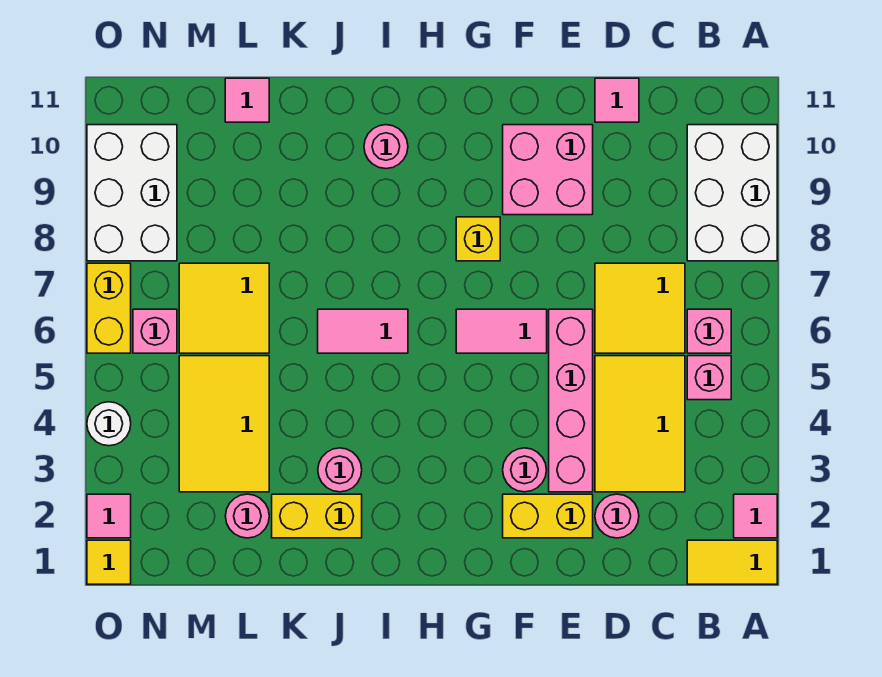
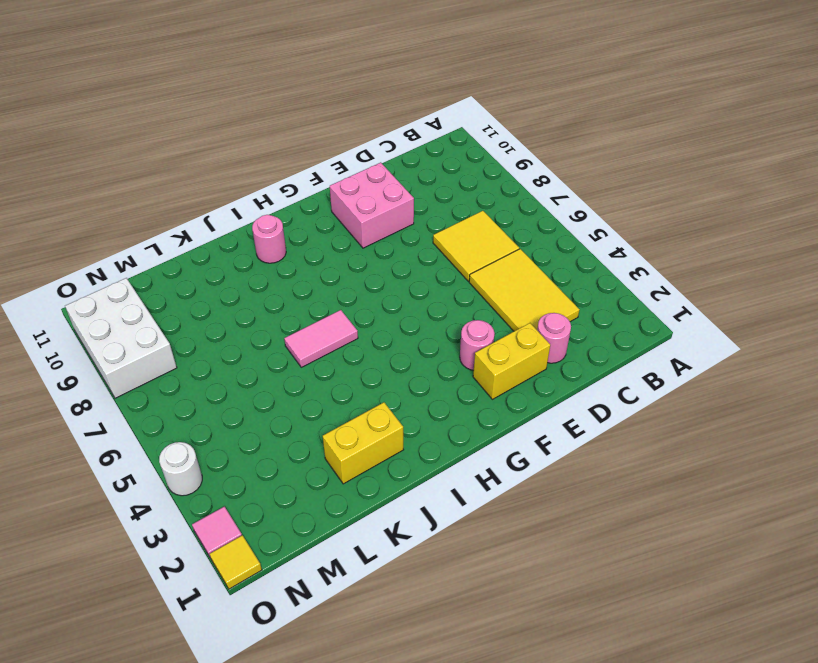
none -> yellow tile A1:B1 level 1
none -> pink tile A2 level 1
none -> white brick A8:B10 level 1

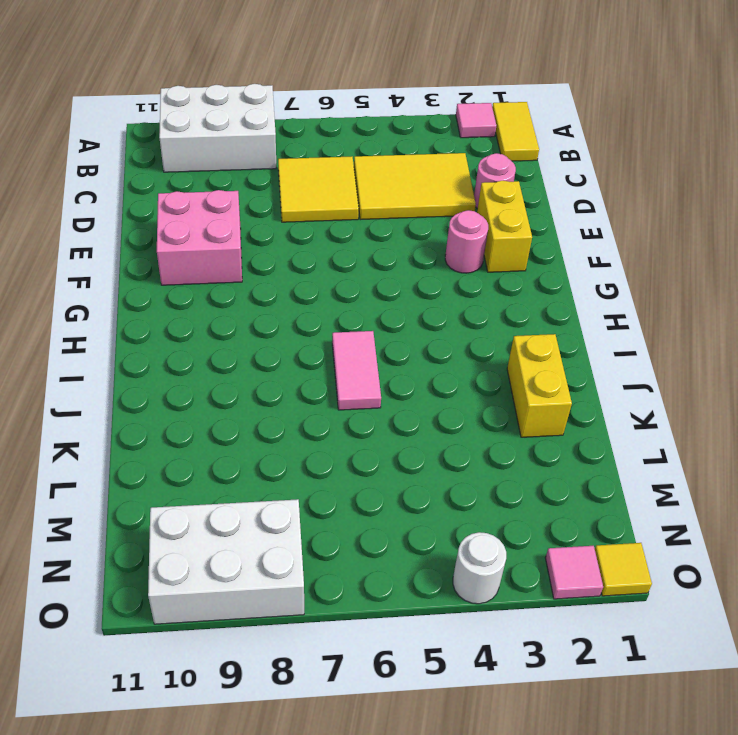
none -> pink brick B5 level 1
none -> pink brick B6 level 1
none -> pink tile D11 level 1

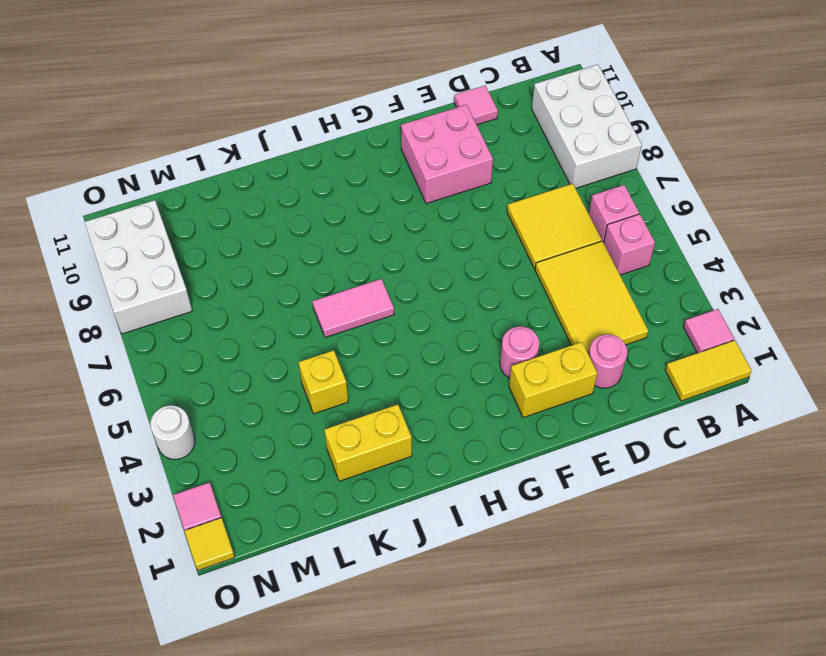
yellow brick K4 level 1 -> yellow brick G8 level 1
none -> pink brick E3:E6 level 1
none -> pink tile F6:G6 level 1
none -> pink round brick I10 level 1

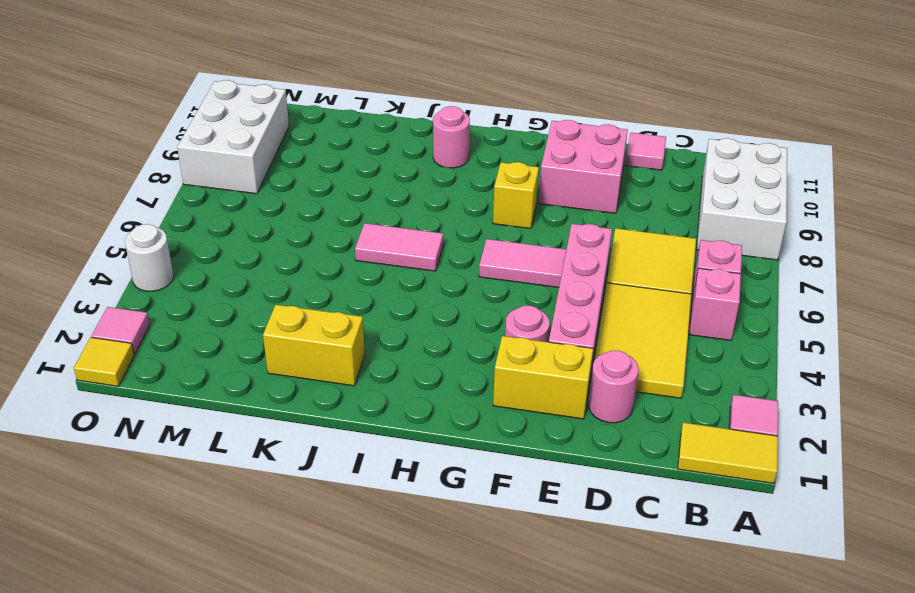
none -> pink round brick J3 level 1
none -> pink round brick L2 level 1
none -> yellow tile L3:M5 level 1

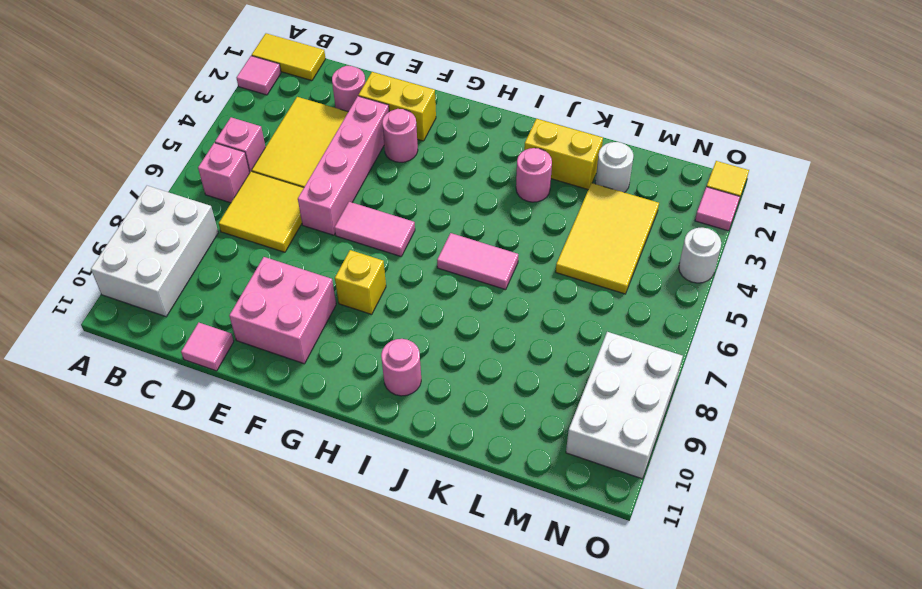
white round brick L2 level 1 -> pink round brick L2 level 1
none -> yellow tile L6:M7 level 1
none -> pink tile L11 level 1
none -> pink brick N6 level 1

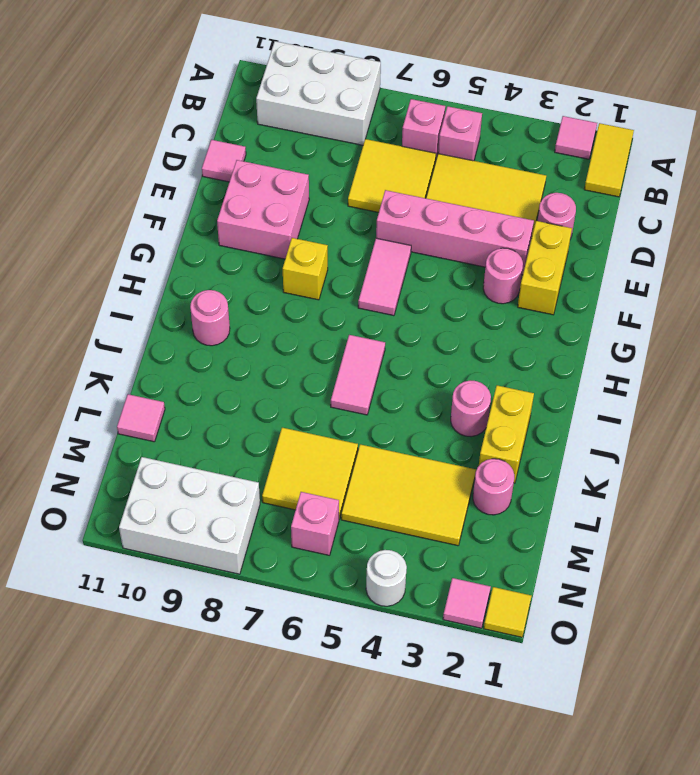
none -> yellow brick O6:O7 level 1

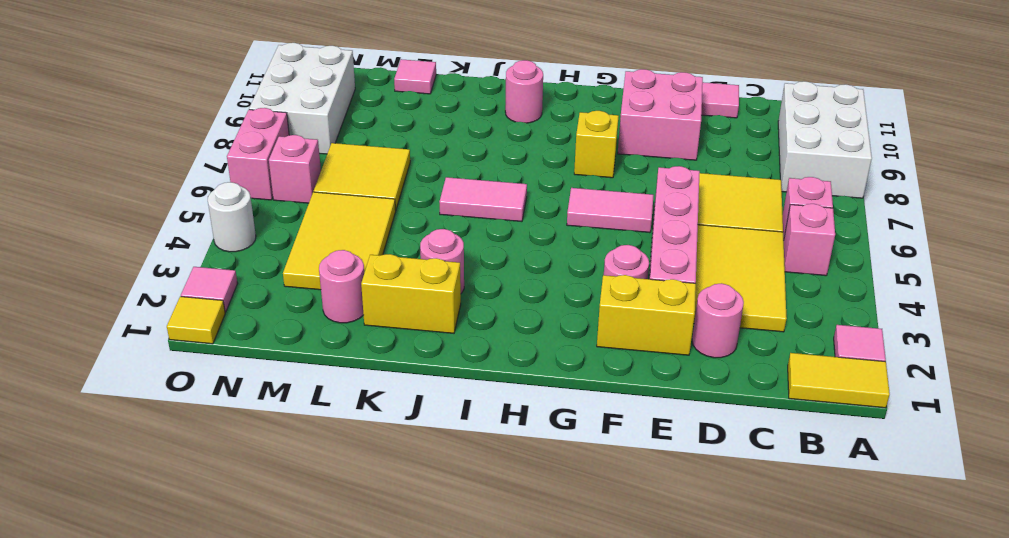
pink brick O6:O7 level 1 -> yellow brick O6:O7 level 1

